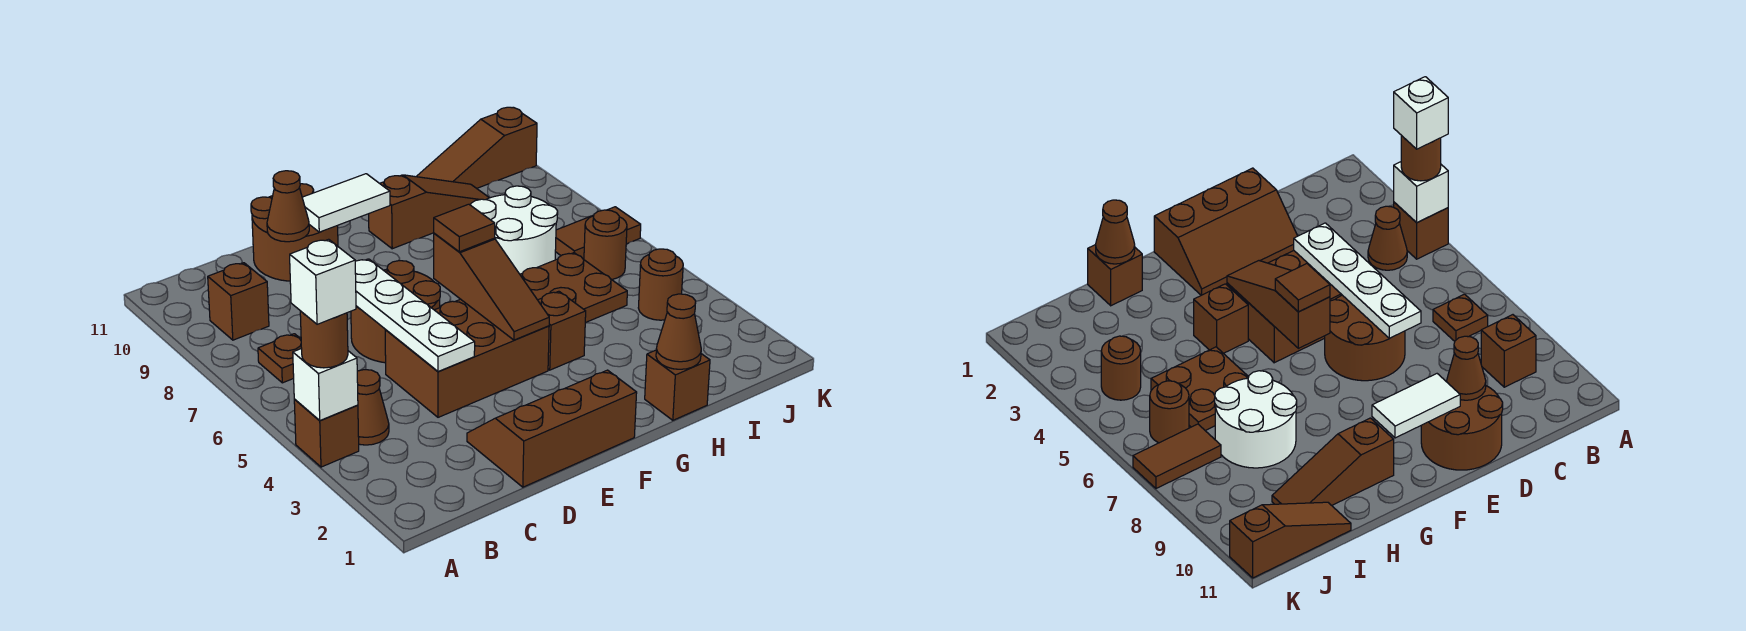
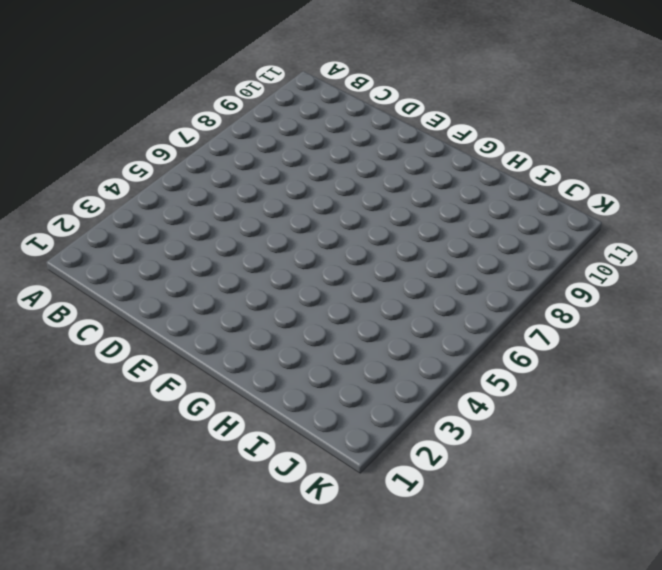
none -> brown brick A4 level 1
none -> brown cone B4 level 1
none -> brown plate B7 level 1

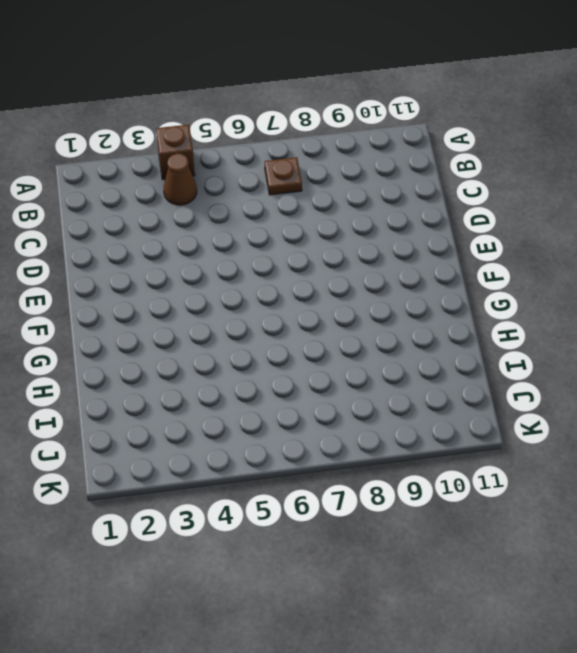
none -> brown brick B9 level 1
none -> brown slope D1:F2 level 1 top 1
none -> brown brick D4:F5 level 1

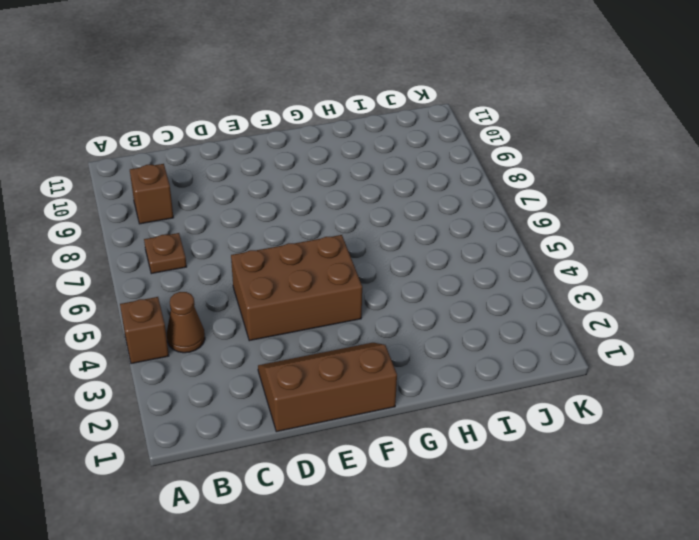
none -> brown round brick D6:E7 level 1
none -> brown round brick D10:E11 level 1
none -> brown brick G4 level 1

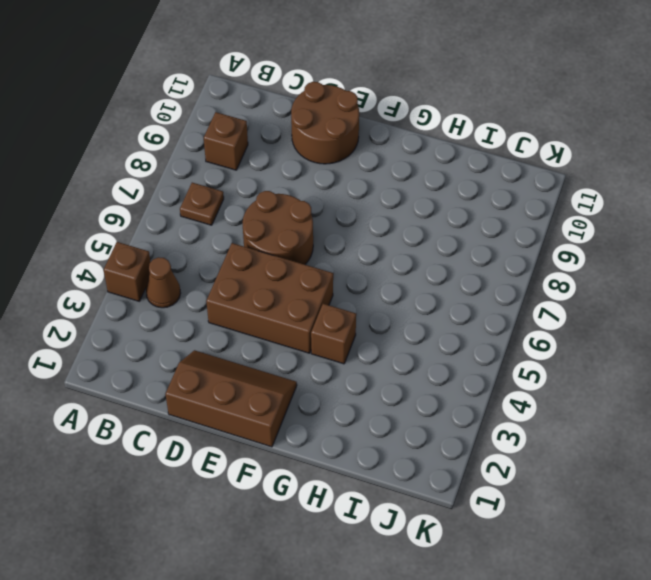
none -> brown slope G10:I10 level 1 top G
none -> brown brick H1 level 1
none -> brown plate H5:I6 level 1

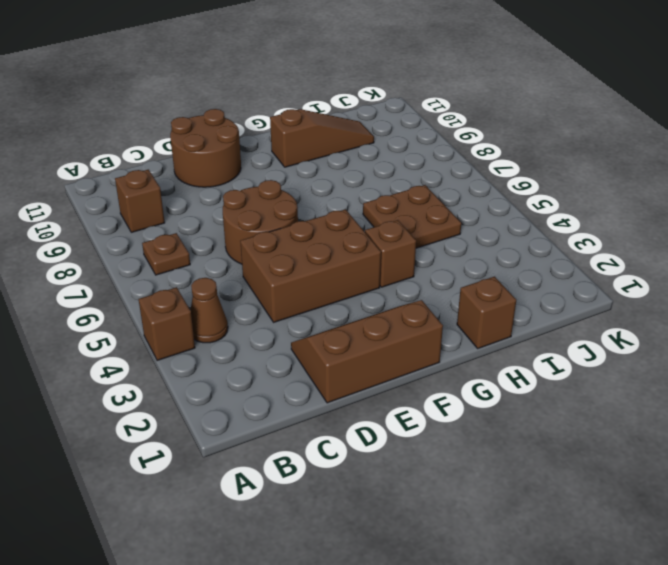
none -> white round brick H7:I8 level 1
none -> brown slope I11:K11 level 1 top K
none -> brown round brick J4 level 1

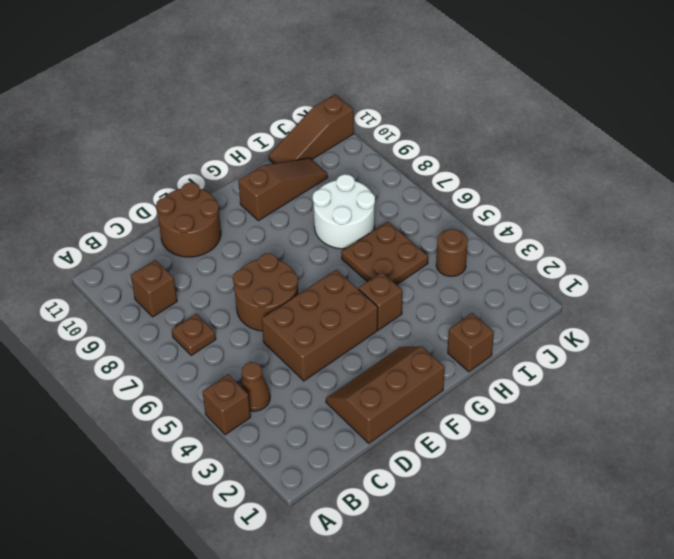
none -> brown round brick J6 level 1
none -> brown tile J7:K7 level 1
none -> white brick A4 level 2

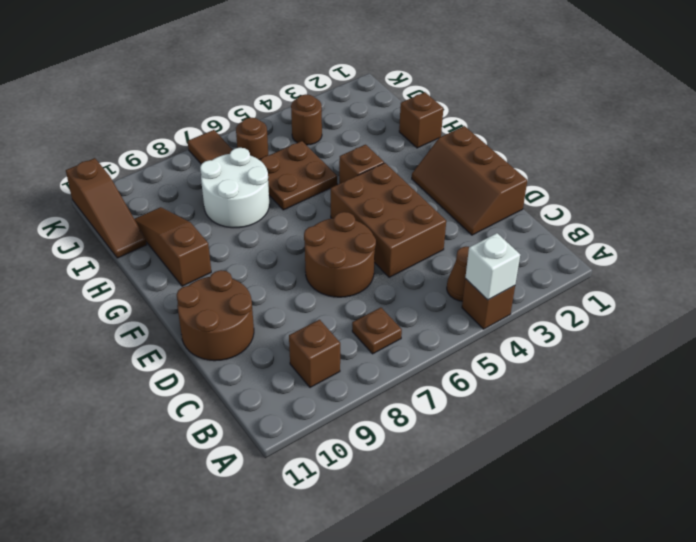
none -> white plate D4:D7 level 2
none -> brown cone D10 level 2
none -> white tile E10:F10 level 2

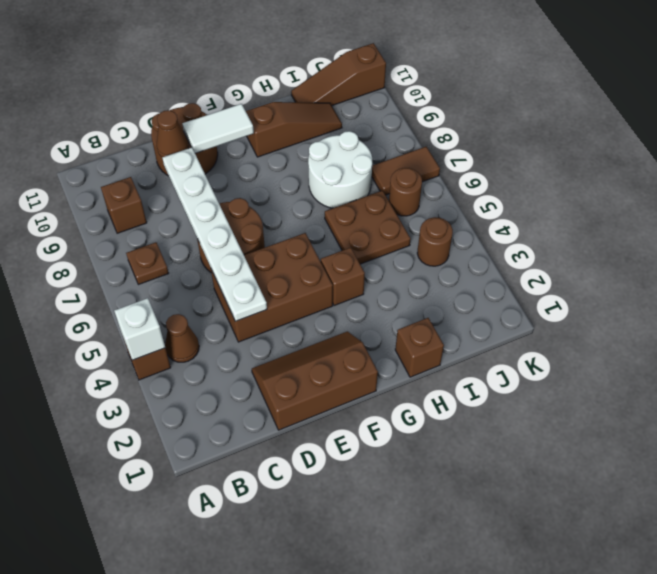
white plate D4:D9 level 2 -> white plate D4:D7 level 2
none -> brown slope F4:F6 level 2 top 6
none -> brown cone H1 level 2
none -> brown round brick A4 level 3

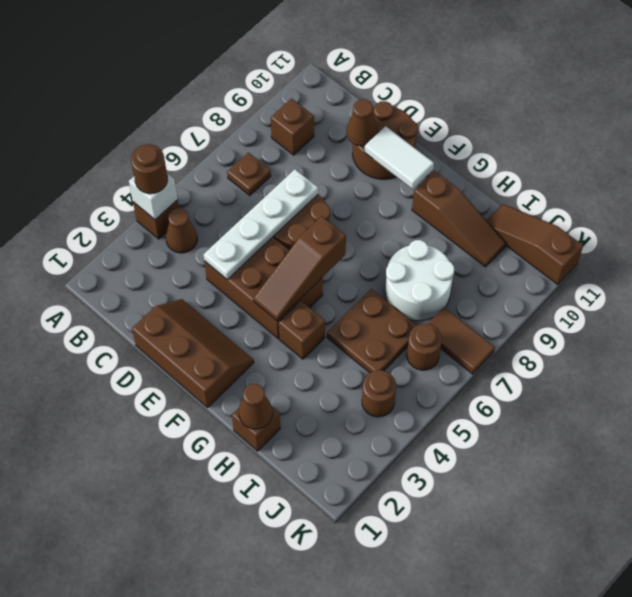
none -> brown tile F6 level 3
none -> white brick A4 level 4

